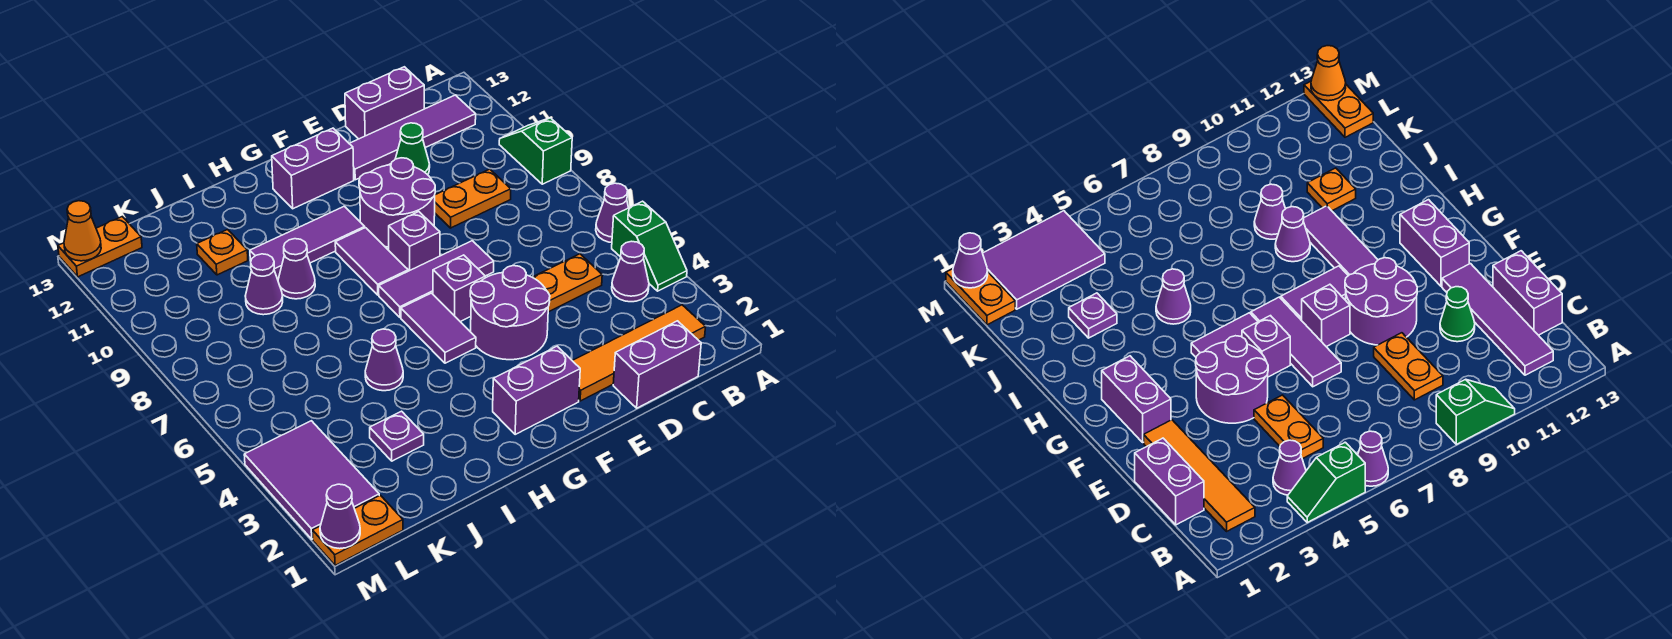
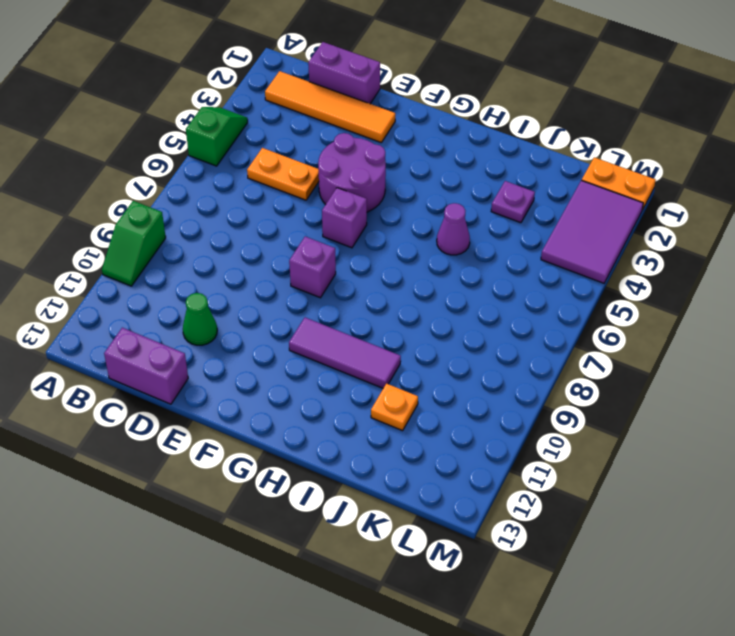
none -> purple cone A6 level 1
none -> purple cone B4 level 1
none -> purple tile B12:E12 level 1
none -> orange plate C9:D9 level 1

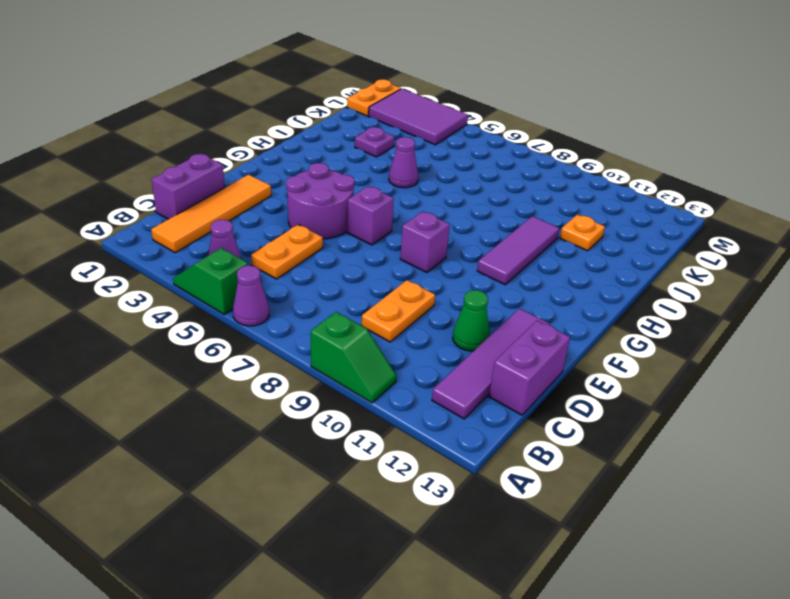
none -> purple tile E7:G7 level 1
none -> purple round brick E9:F10 level 1
none -> purple brick F2:G2 level 1
none -> purple brick F12:G12 level 1

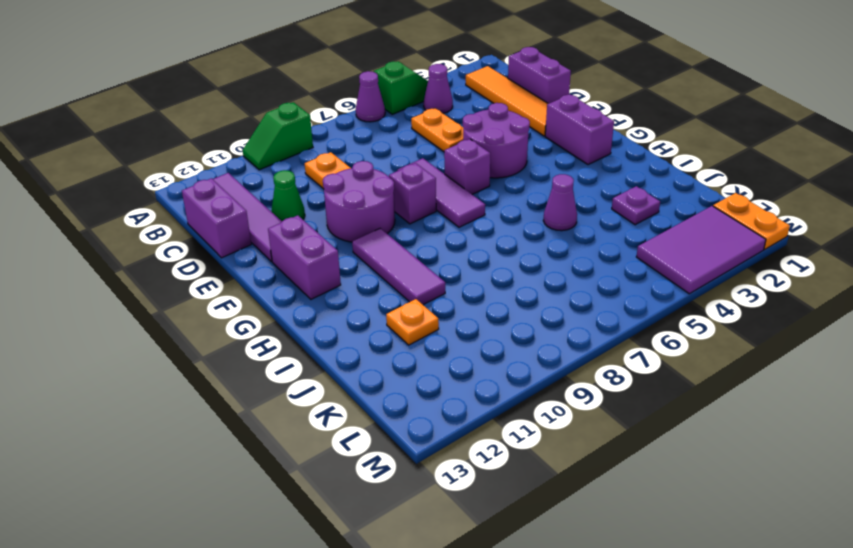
none -> purple tile G5:G6 level 1
none -> purple tile G8:G9 level 1
none -> purple cone I9 level 1
none -> purple cone J9 level 1

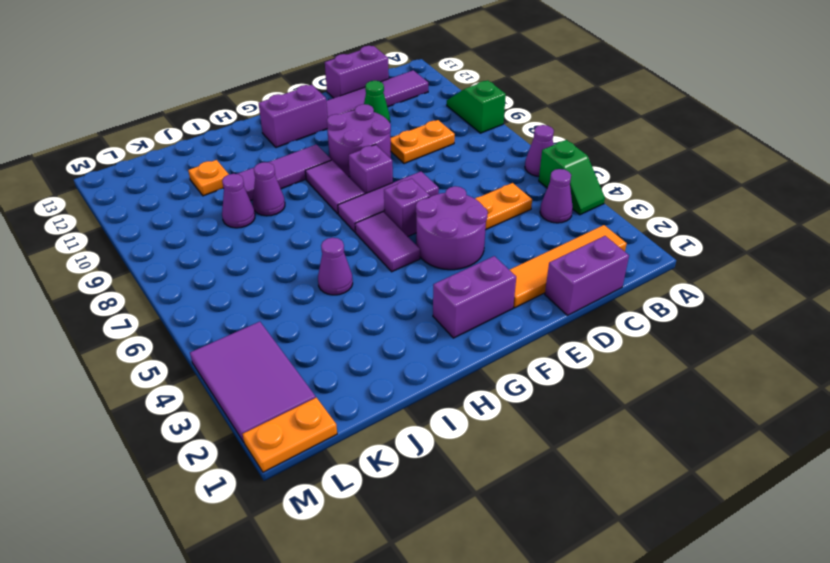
none -> purple plate J3 level 1
none -> orange plate L13:M13 level 1
none -> purple cone M1 level 2
none -> orange cone M13 level 2

